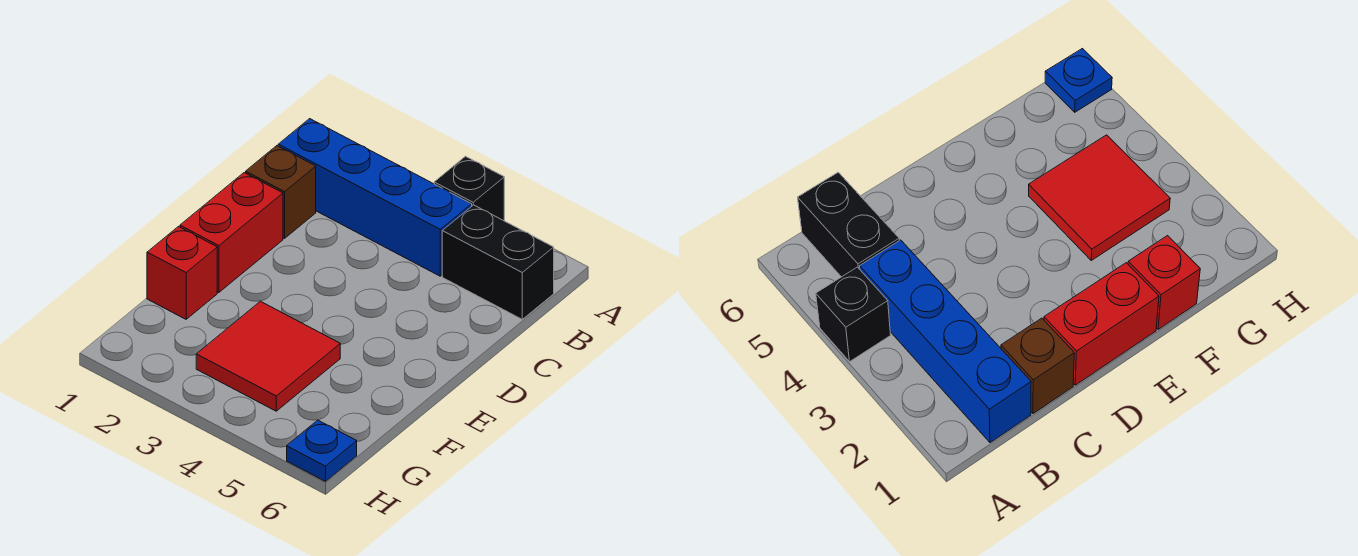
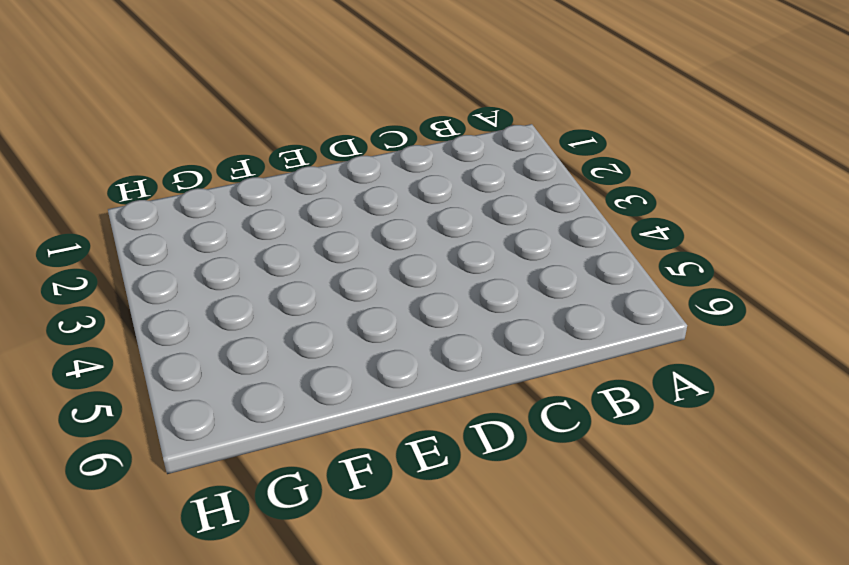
none -> black brick A4 level 1
none -> blue brick B1:B4 level 1

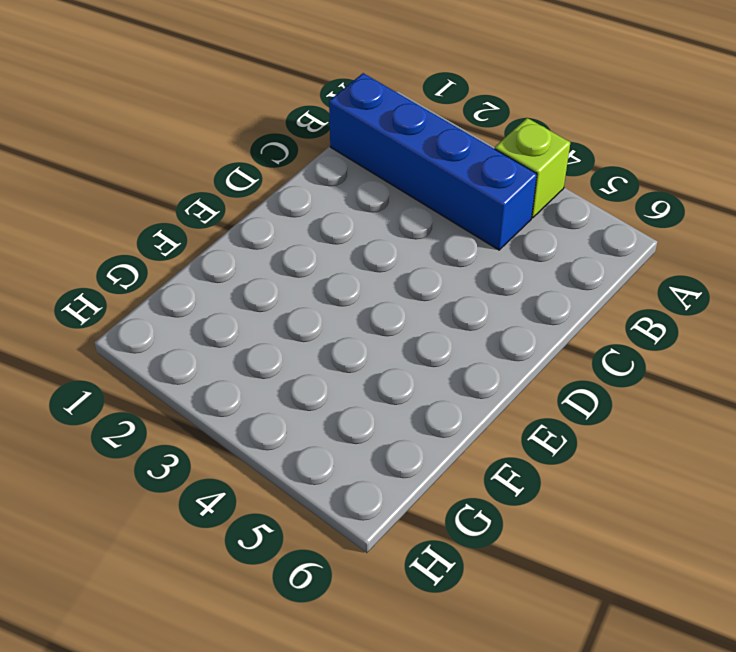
lime brick A4 level 1 -> black brick A4 level 1
none -> black brick B5:B6 level 1
none -> brown brick C1 level 1

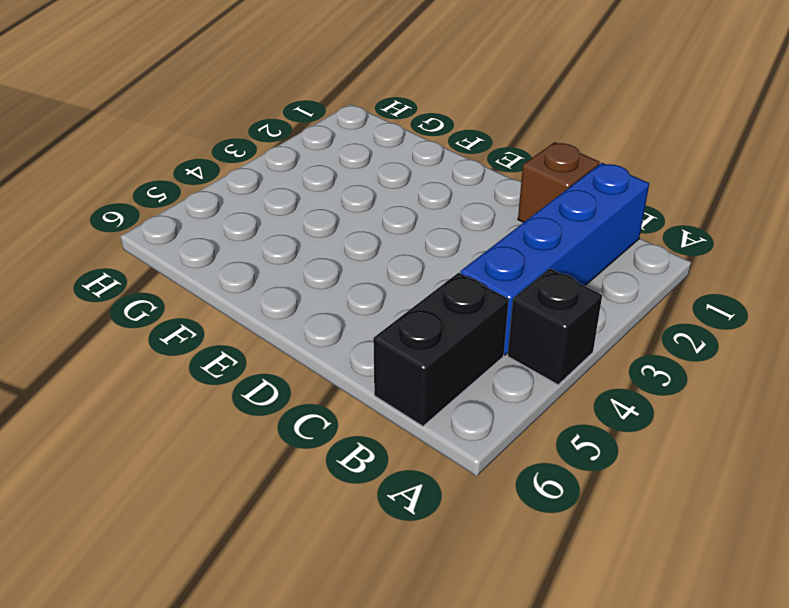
none -> red brick D1:E1 level 1
none -> red brick F1 level 1

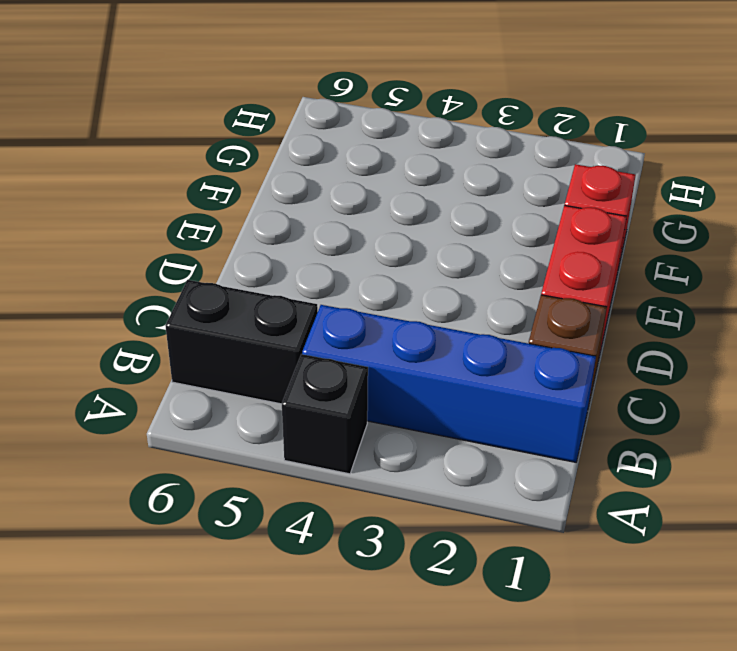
none -> red tile F3:G4 level 1
none -> blue plate H6 level 1

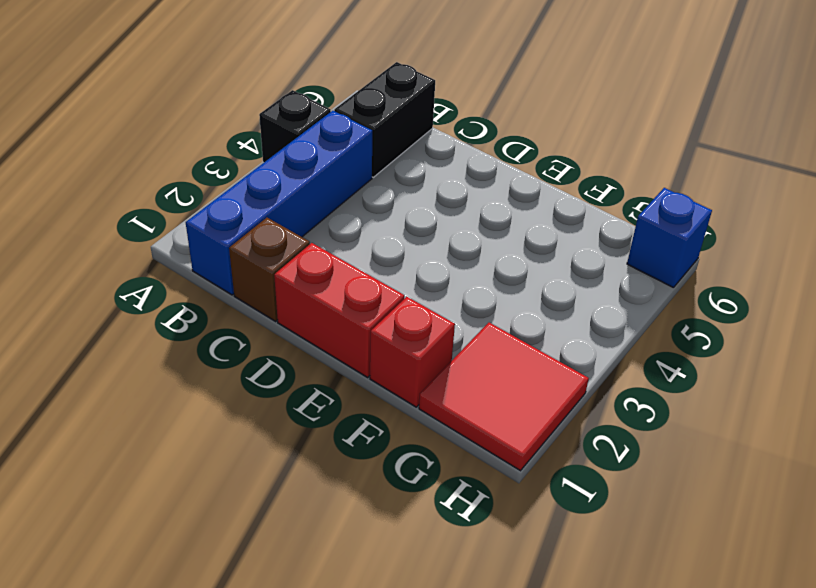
red tile G1:H2 level 1 -> red tile F3:G4 level 1
blue brick H6 level 1 -> blue plate H6 level 1

